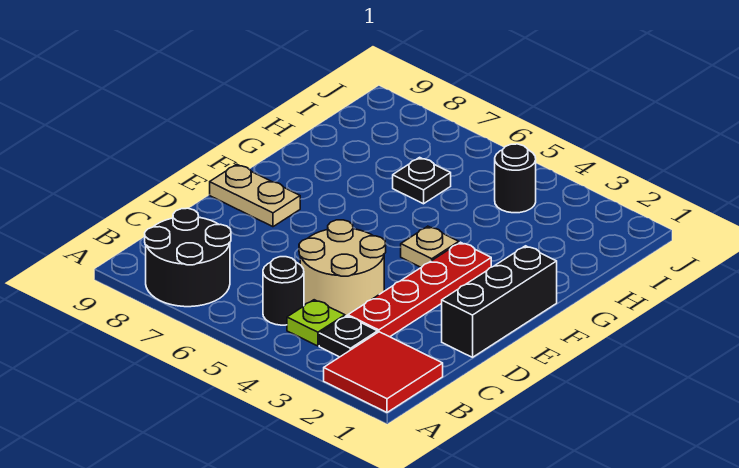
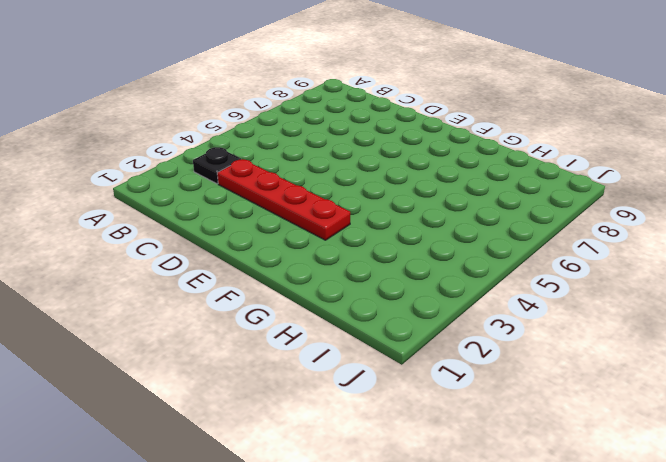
none -> red tile A1:B2 level 1
none -> black round brick A7:B8 level 1
none -> lime plate B4 level 1

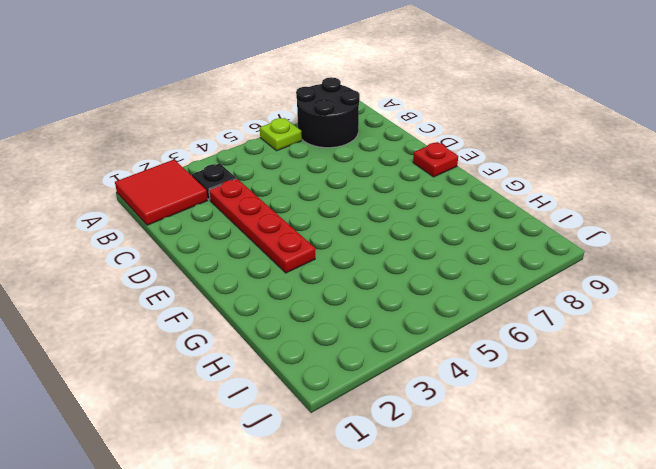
lime plate A6 level 1 -> lime plate B4 level 1
red plate E9 level 1 -> tan plate E8:E9 level 1
none -> black round brick B5 level 1
none -> tan round brick C4:D5 level 1
none -> black brick D1:F1 level 1

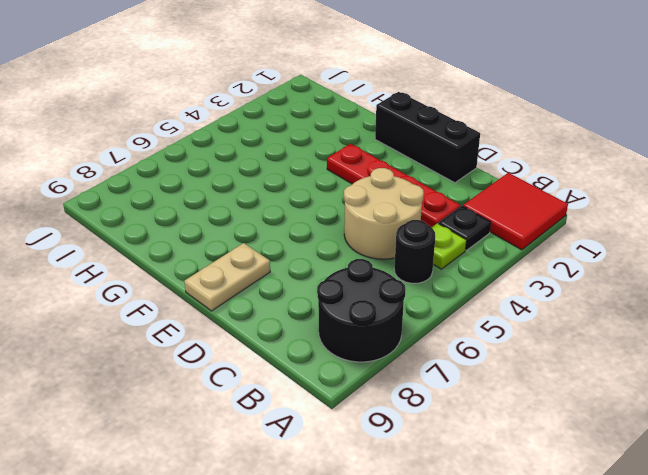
none -> tan plate F4 level 1
none -> black plate H6 level 1
none -> black round brick I4 level 1

